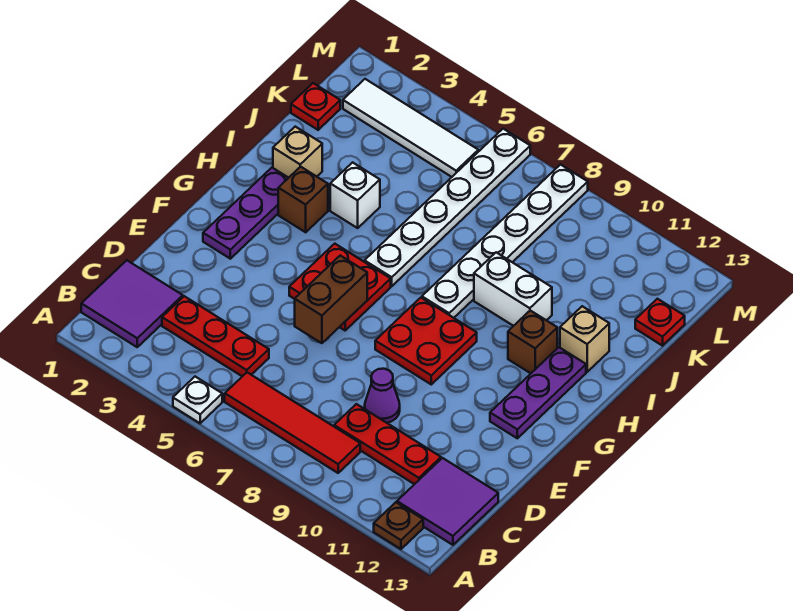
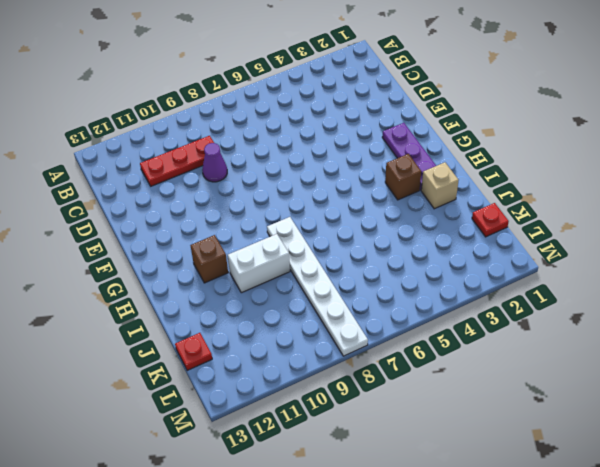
none -> white plate A5 level 1
none -> brown plate A12 level 1
none -> purple tile B1:C2 level 1

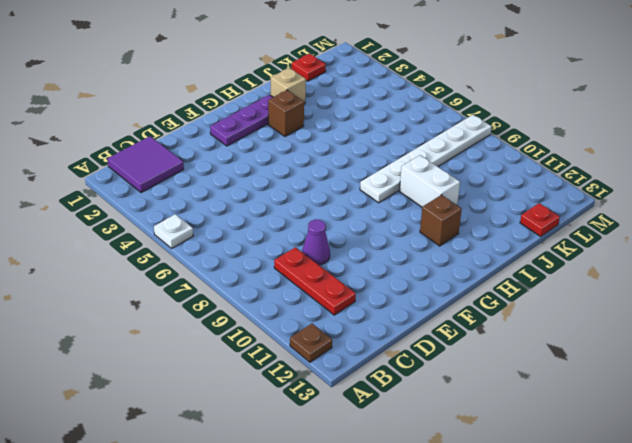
none -> red tile B6:B9 level 1
none -> purple tile B12:C13 level 1
none -> red plate C3:C5 level 1

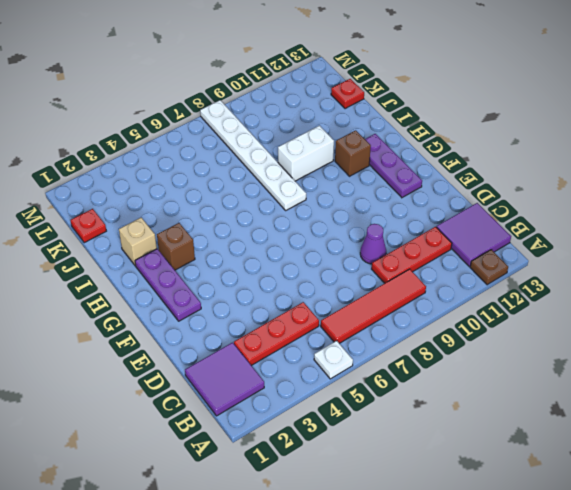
none -> red plate F5:G6 level 1
none -> red plate F8:G9 level 1
none -> white plate H6:M6 level 1

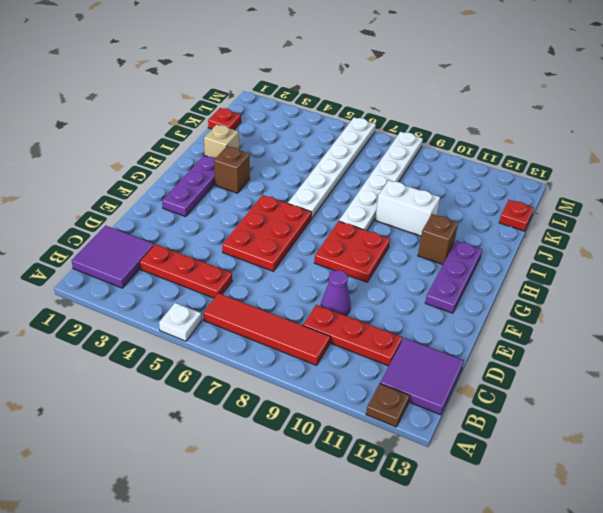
red plate E5:G6 level 1 -> red plate F5:G6 level 1
none -> white brick I4 level 1
none -> tan brick I12 level 1
none -> white tile L2:L5 level 1

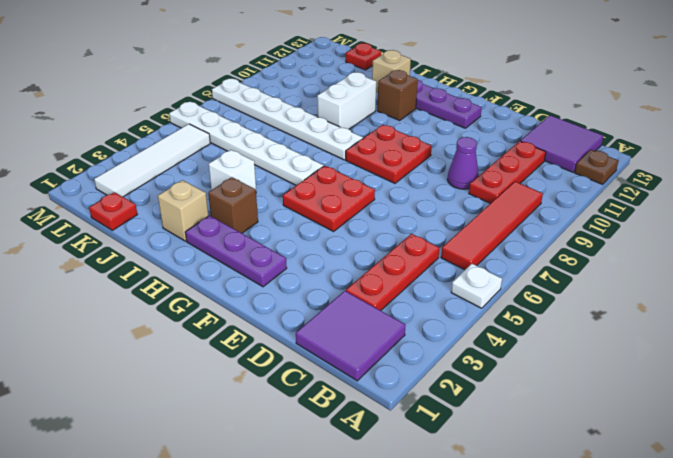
none -> brown brick E6:F6 level 2

